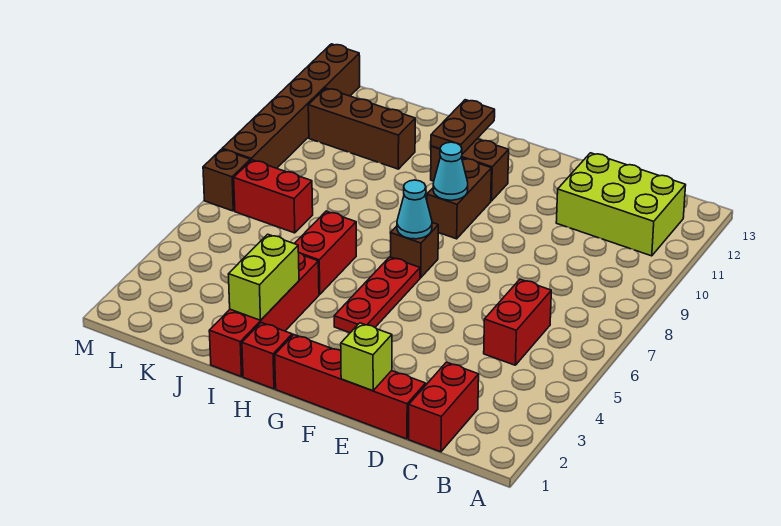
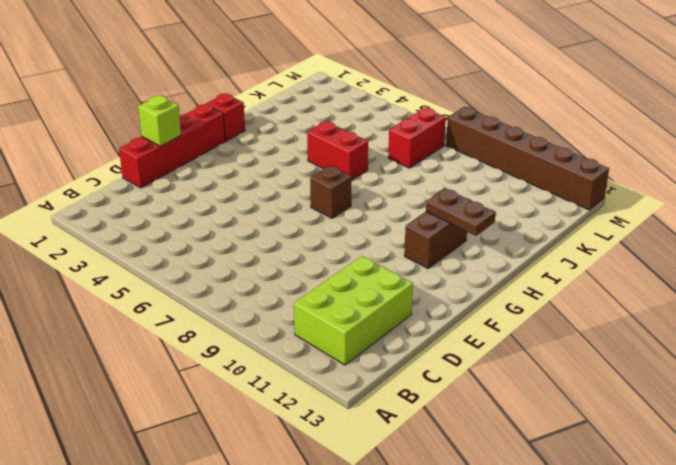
none -> red brick C1:C2 level 1
none -> red brick C5:C6 level 1
none -> red plate G4:G6 level 1

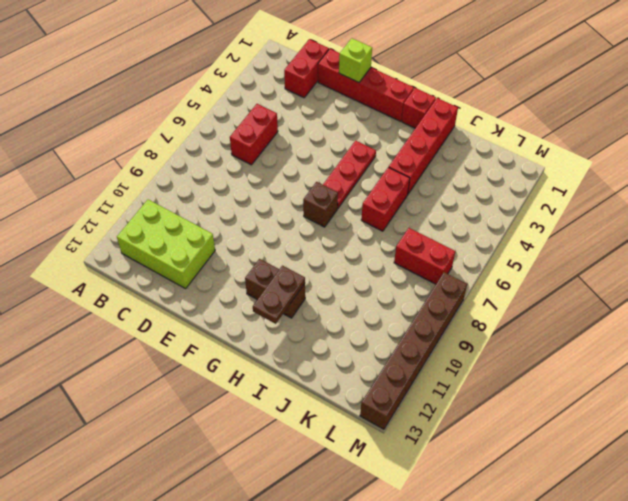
none -> brown brick G9:G10 level 1
none -> brown brick J11:L11 level 1
none -> brown brick M7 level 1

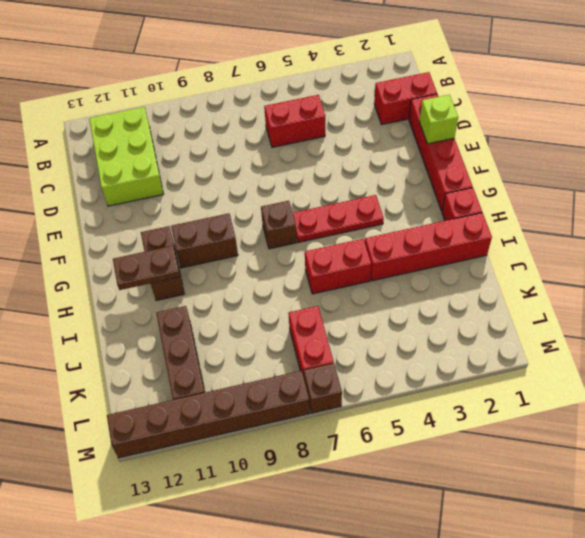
none -> cyan cone G7 level 2
none -> cyan cone G9 level 2
none -> lime brick I2:I3 level 2

